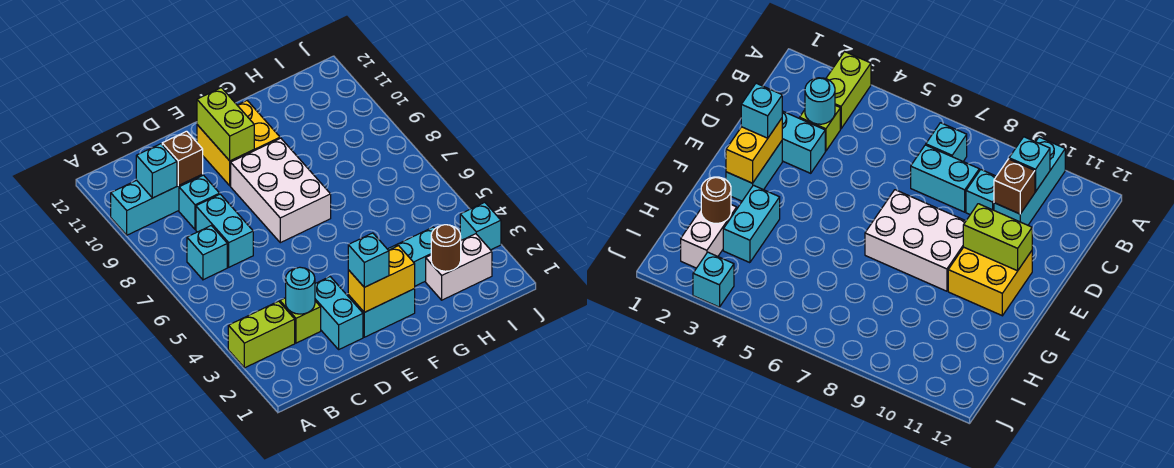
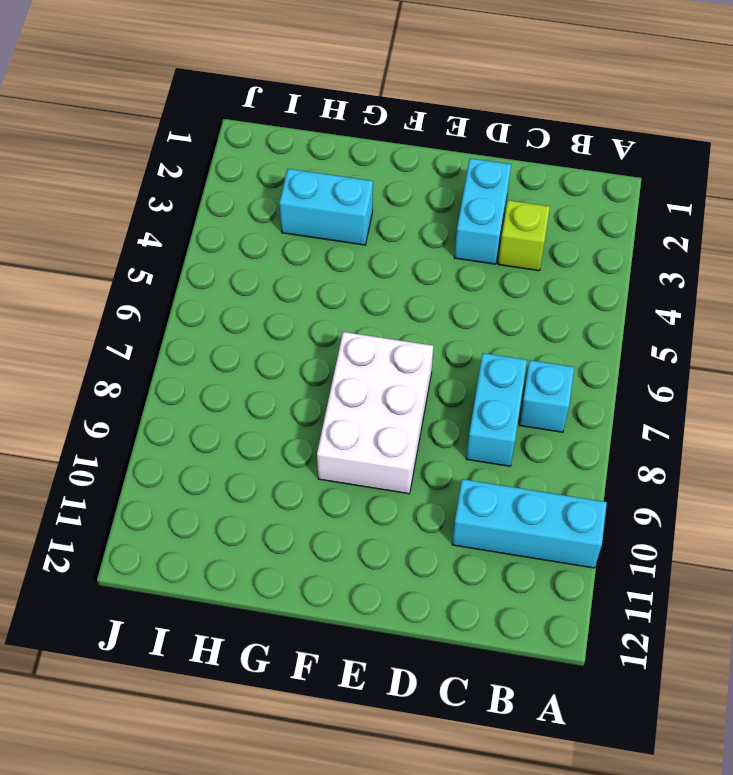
none -> lime brick A3:B3 level 1
none -> cyan brick C9 level 1
none -> cyan brick E2:F2 level 1

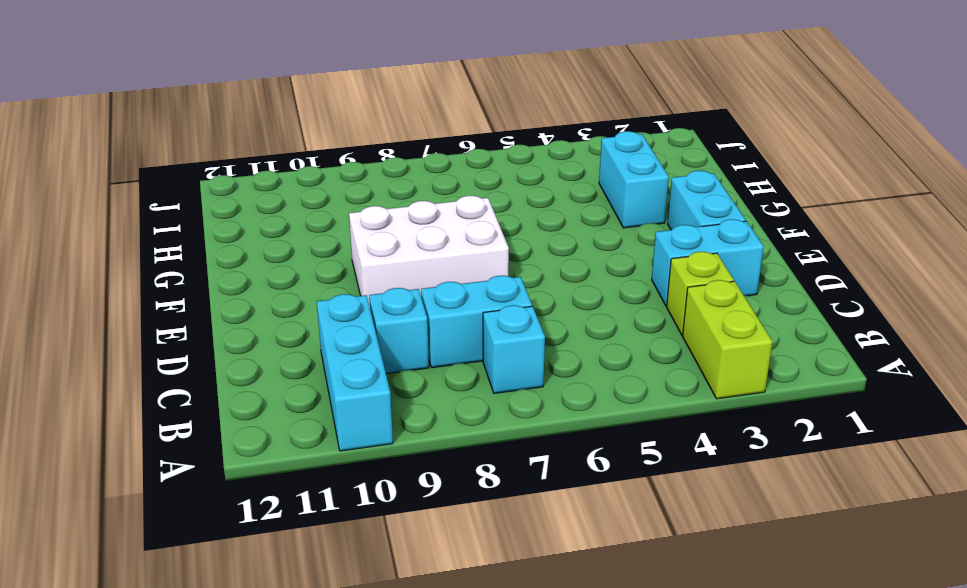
none -> yellow brick E10:F11 level 1
none -> white brick H2:I2 level 1
none -> cyan brick J3 level 1

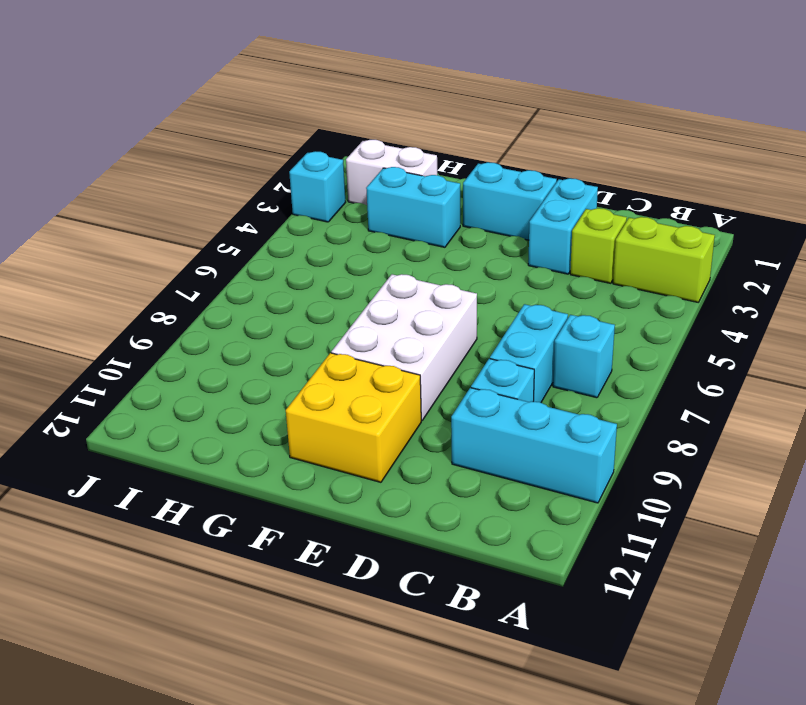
none -> cyan brick B10 level 2
none -> cyan round brick C3 level 2
none -> brown brick C10 level 2

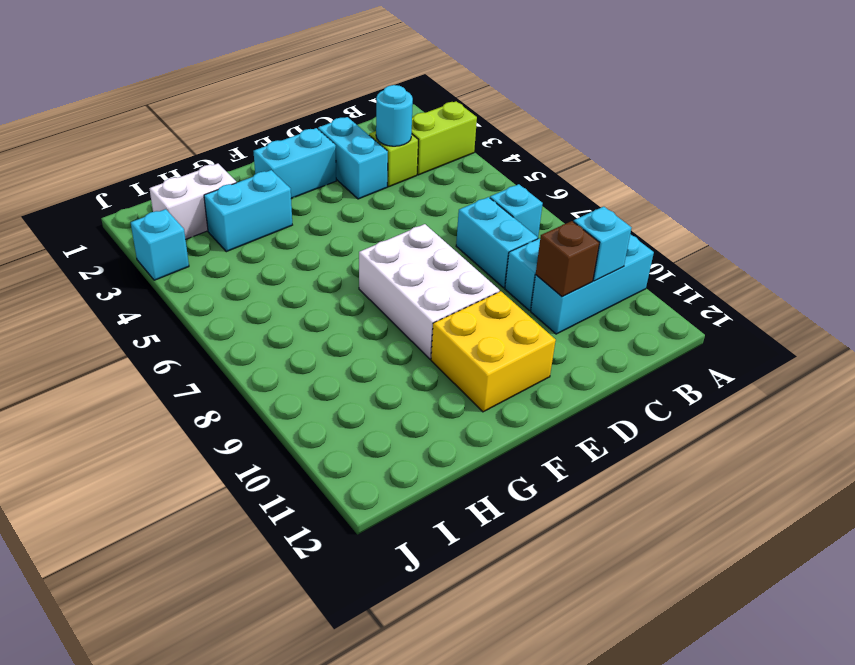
none -> yellow brick E2:F2 level 2
none -> lime brick E10:E11 level 2
none -> brown round brick H2 level 2

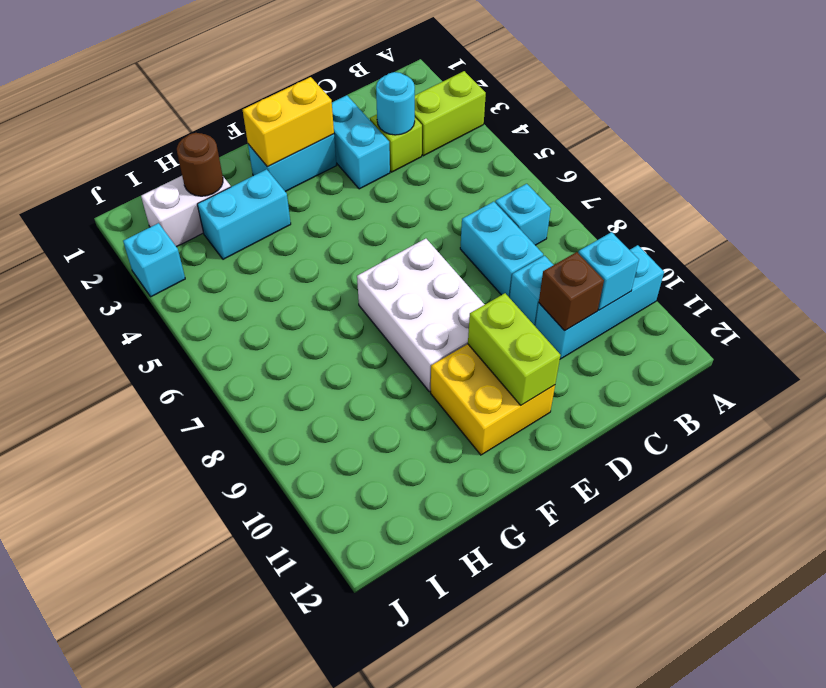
none -> cyan brick E2 level 3

